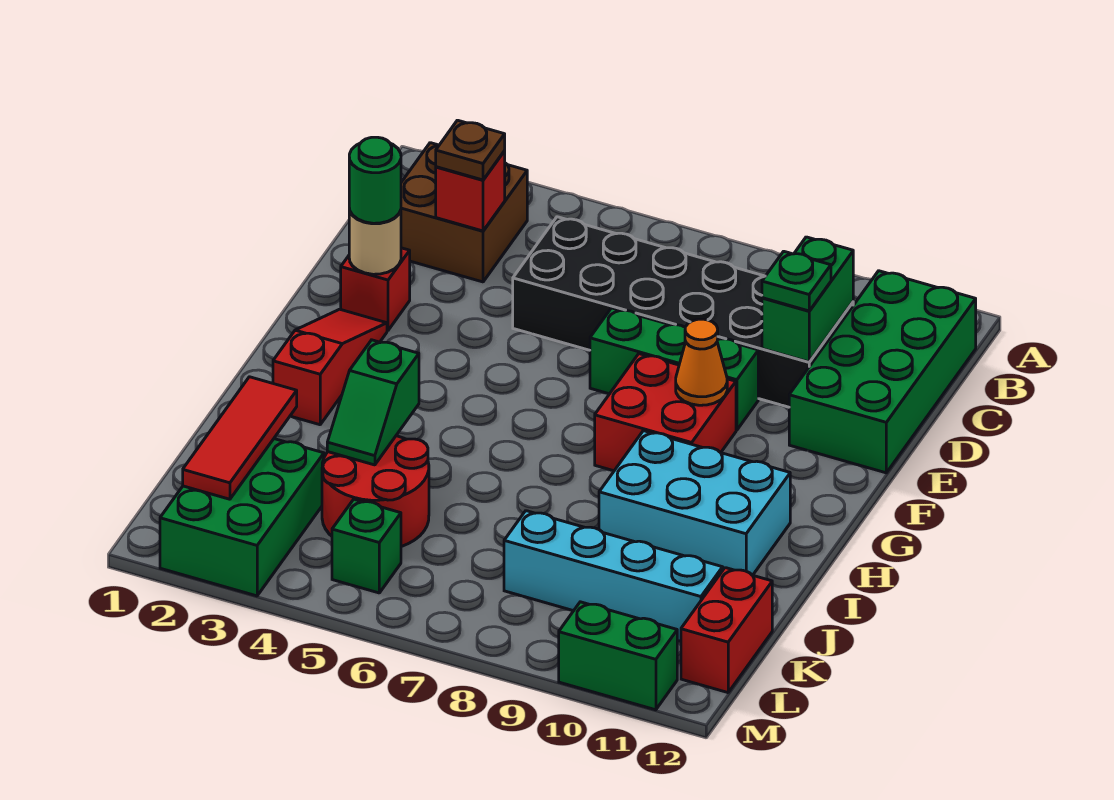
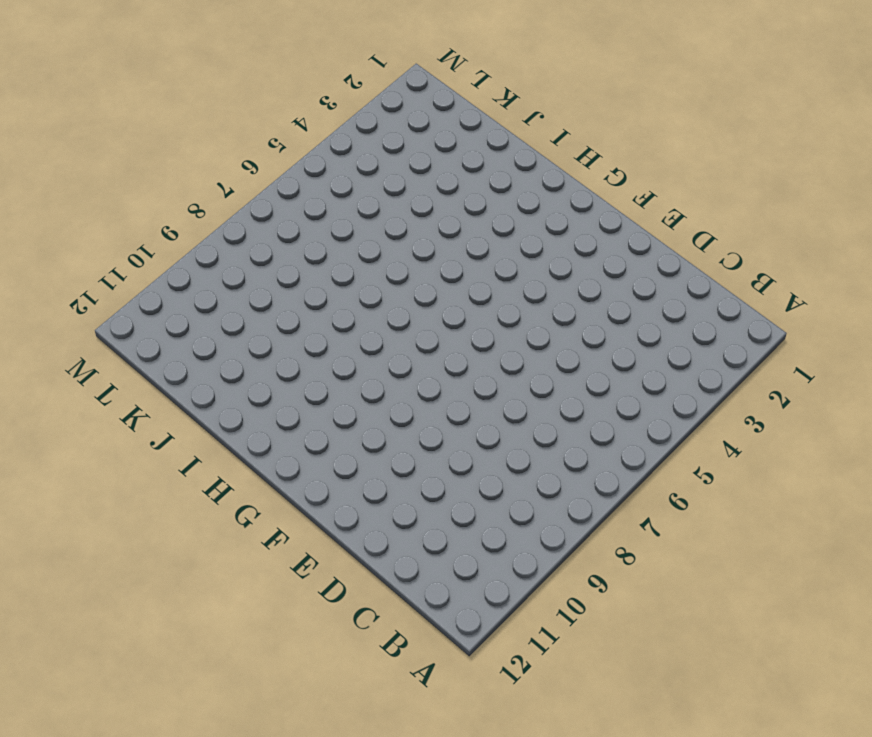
none -> brown brick B2:C3 level 1
none -> green brick B11:E12 level 1
none -> black brick C5:D10 level 1

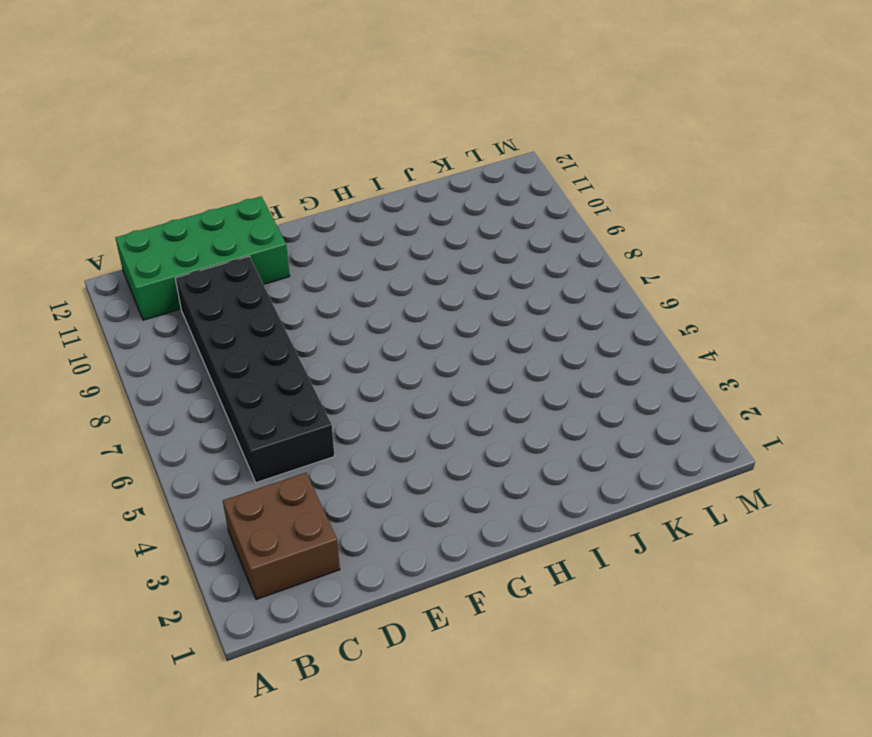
none -> red brick E2 level 1
none -> green brick E7:E9 level 1
none -> red slope F2:H2 level 1 top H

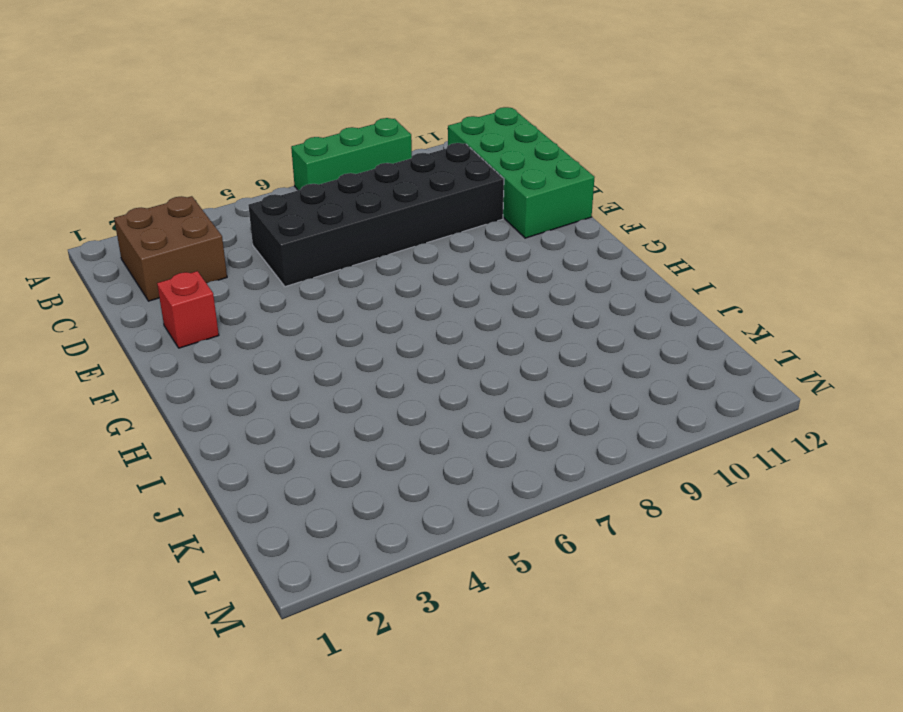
green brick A7:A9 level 1 -> green brick E7:E9 level 1
none -> red slope F2:H2 level 1 top H
none -> red brick F8:G9 level 1
none -> cyan brick H9:I11 level 1

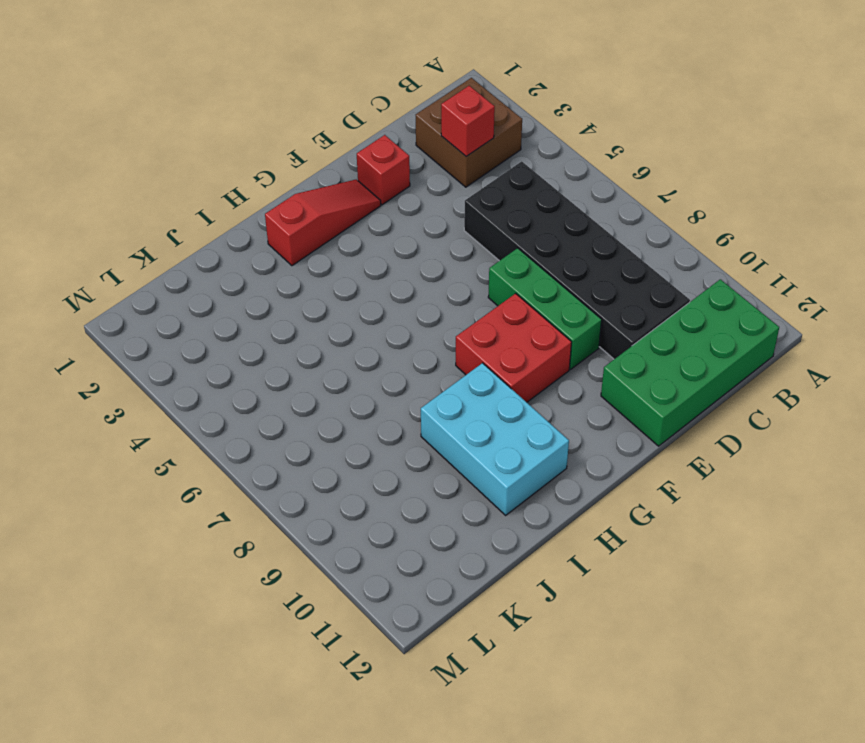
none -> red round brick J4:K5 level 1
none -> green brick K2:M3 level 1
none -> cyan brick K8:K11 level 1

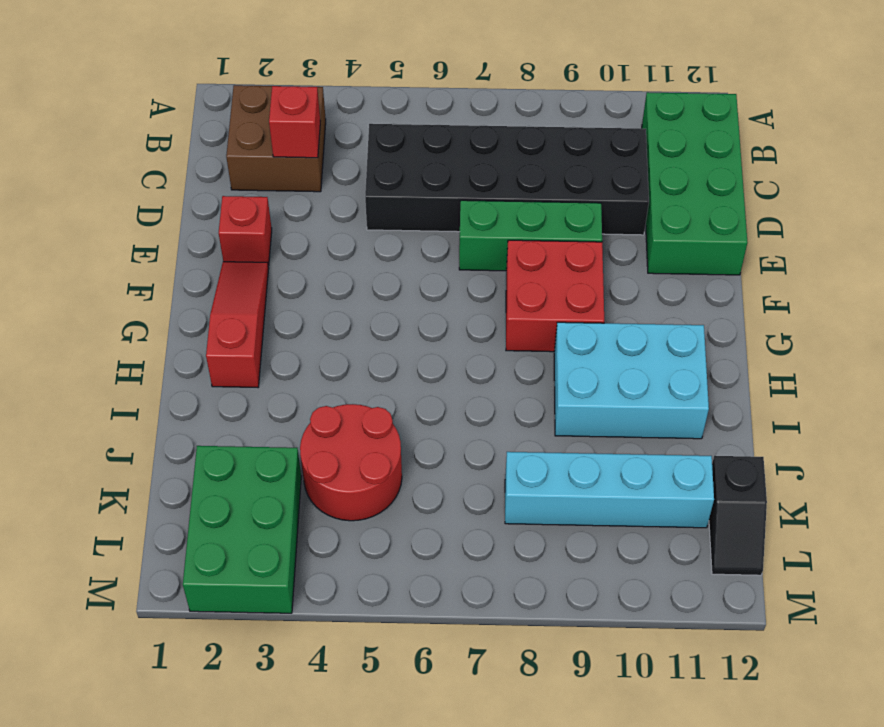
black slope K12:L12 level 1 top K -> red brick K12:L12 level 1
none -> green brick L5 level 1
none -> green brick M10:M11 level 1
none -> green brick C10:D10 level 2

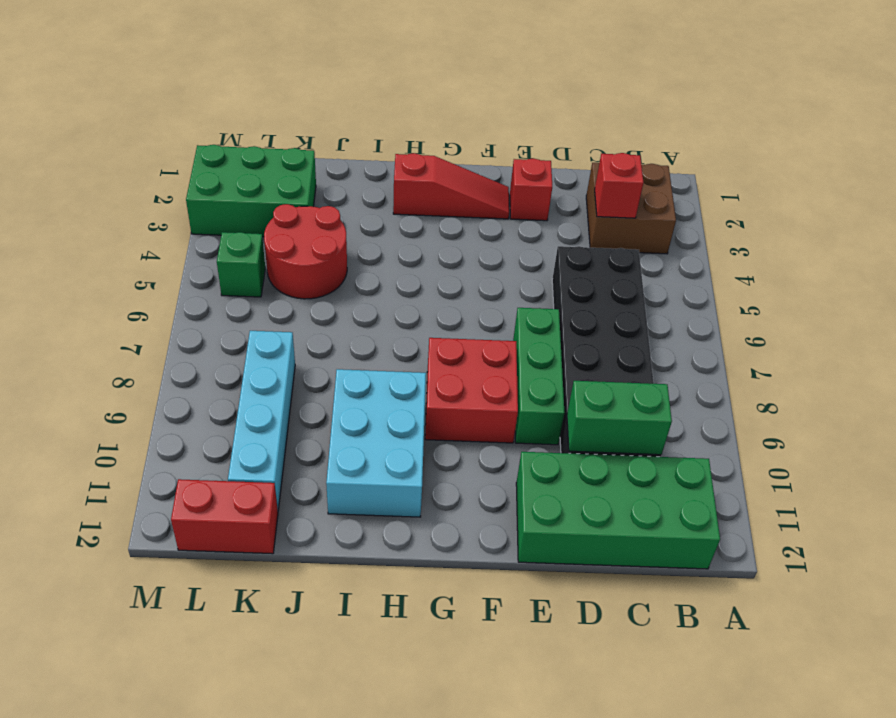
none -> green brick M10:M11 level 1
none -> tan round brick E2 level 2
none -> orange cone F9 level 2

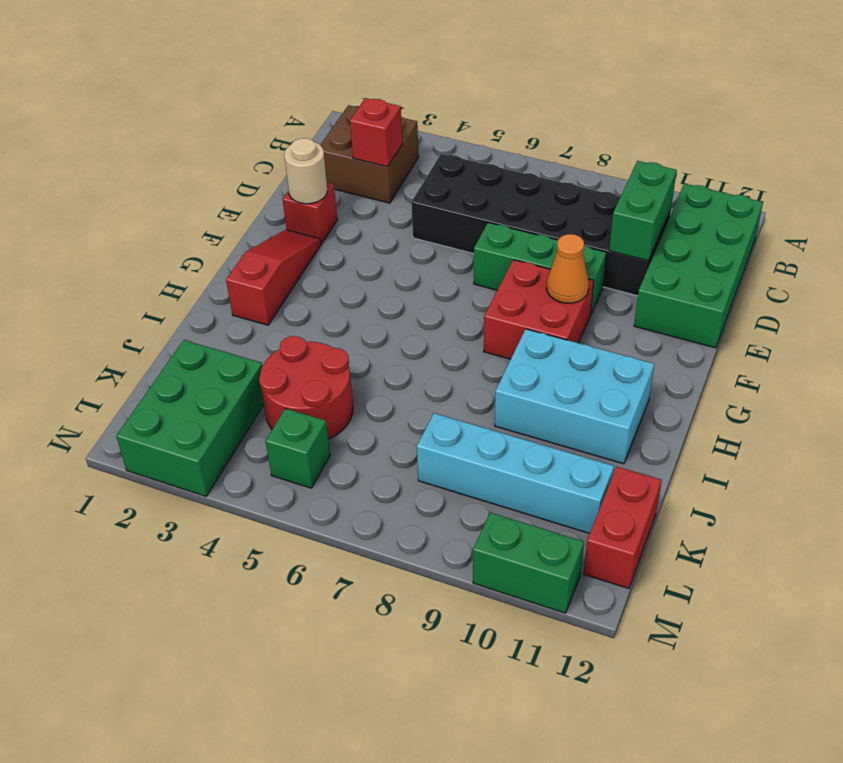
none -> green slope I4:J4 level 2 top I
none -> red tile J2:L2 level 2
none -> brown plate C3 level 3

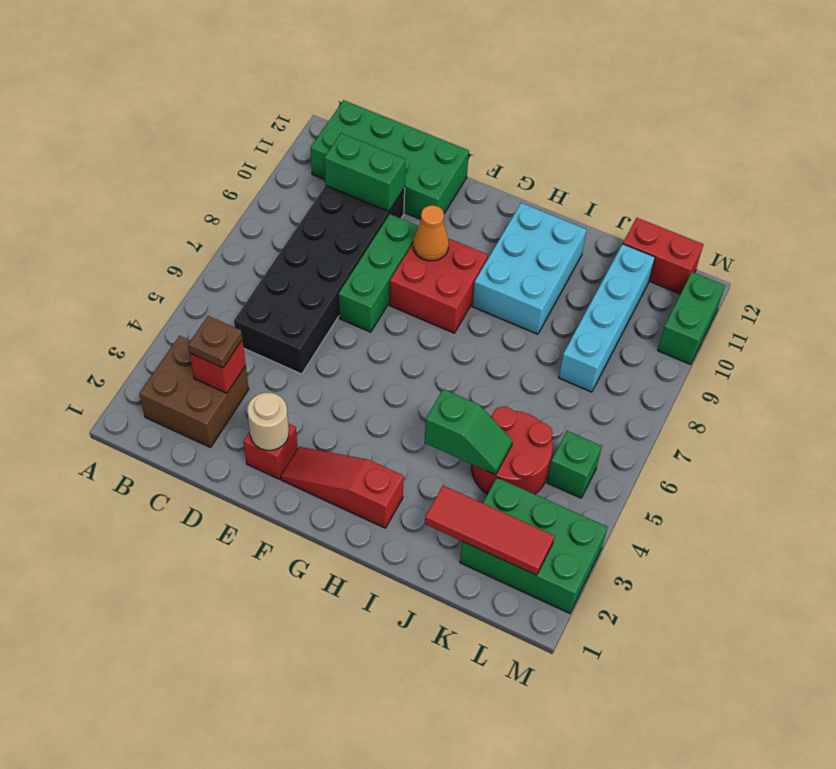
none -> green plate D10 level 3
none -> green round brick E2 level 3

